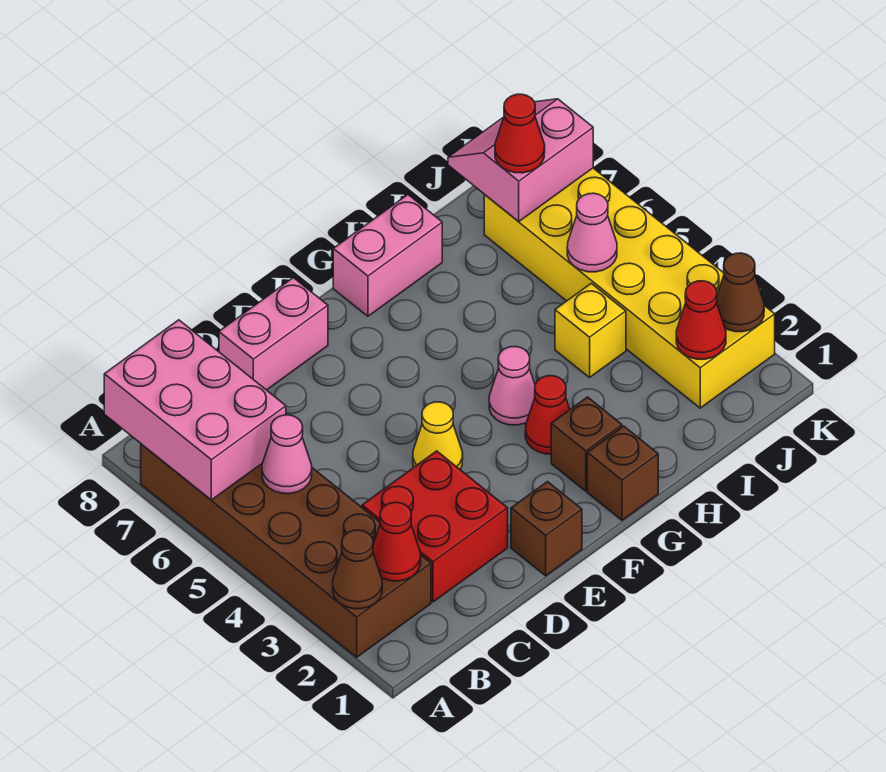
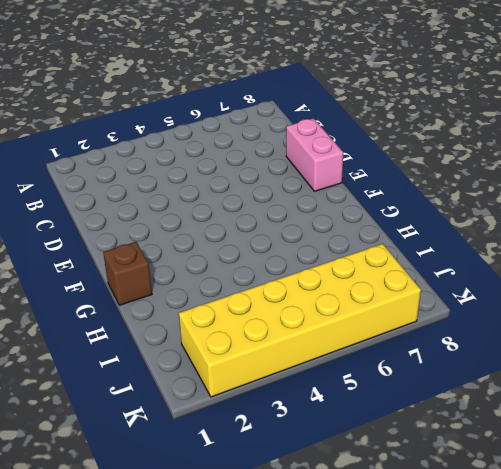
none -> brown brick A2:B7 level 1
none -> red brick C2:D3 level 1
none -> brown brick E1 level 1

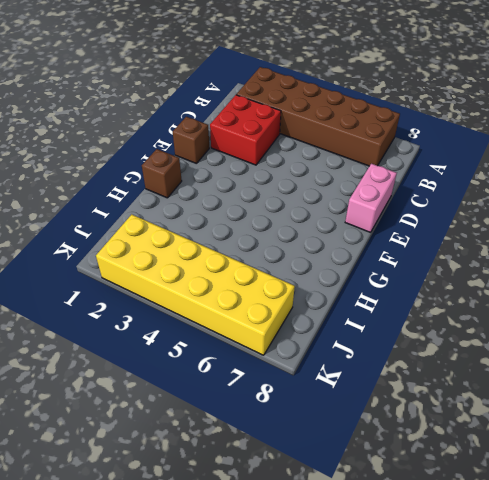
none -> yellow cone E4 level 1
none -> brown brick G2 level 1
none -> red cone G3 level 1

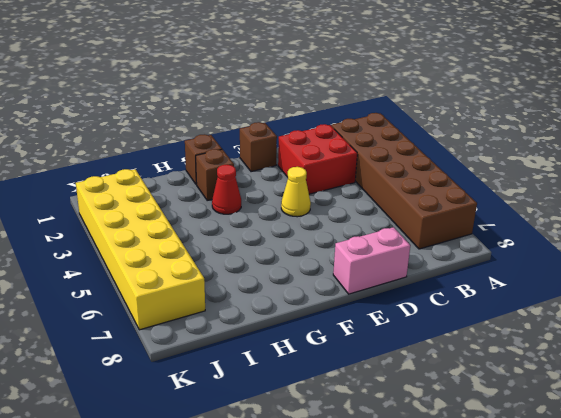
none -> pink cone G4 level 1
none -> pink brick G8:H8 level 1
none -> yellow brick I4 level 1

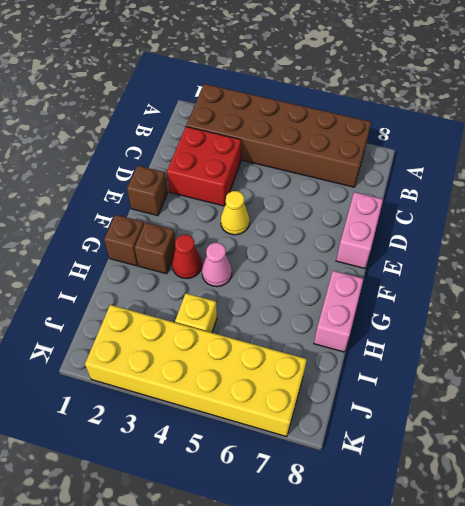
none -> brown cone A2 level 2
none -> pink brick A6:B8 level 2
none -> red cone B2 level 2

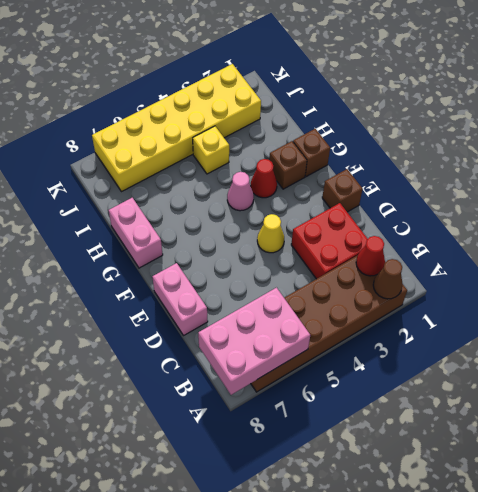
none -> pink cone B5 level 2
none -> red cone J2 level 2
none -> pink cone J5 level 2

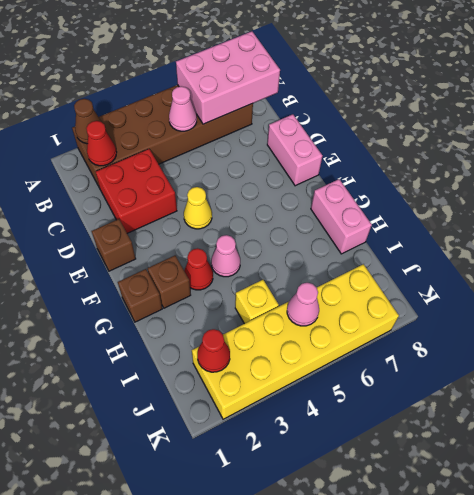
none -> pink slope J7:K8 level 2 top 7
none -> brown cone K2 level 2
none -> red cone J7 level 3

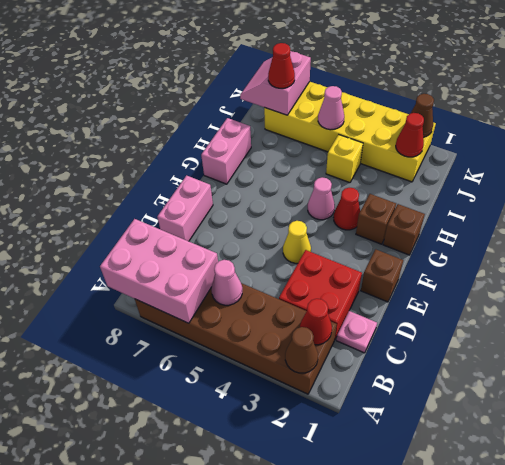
pink plate C1 level 1 -> none

